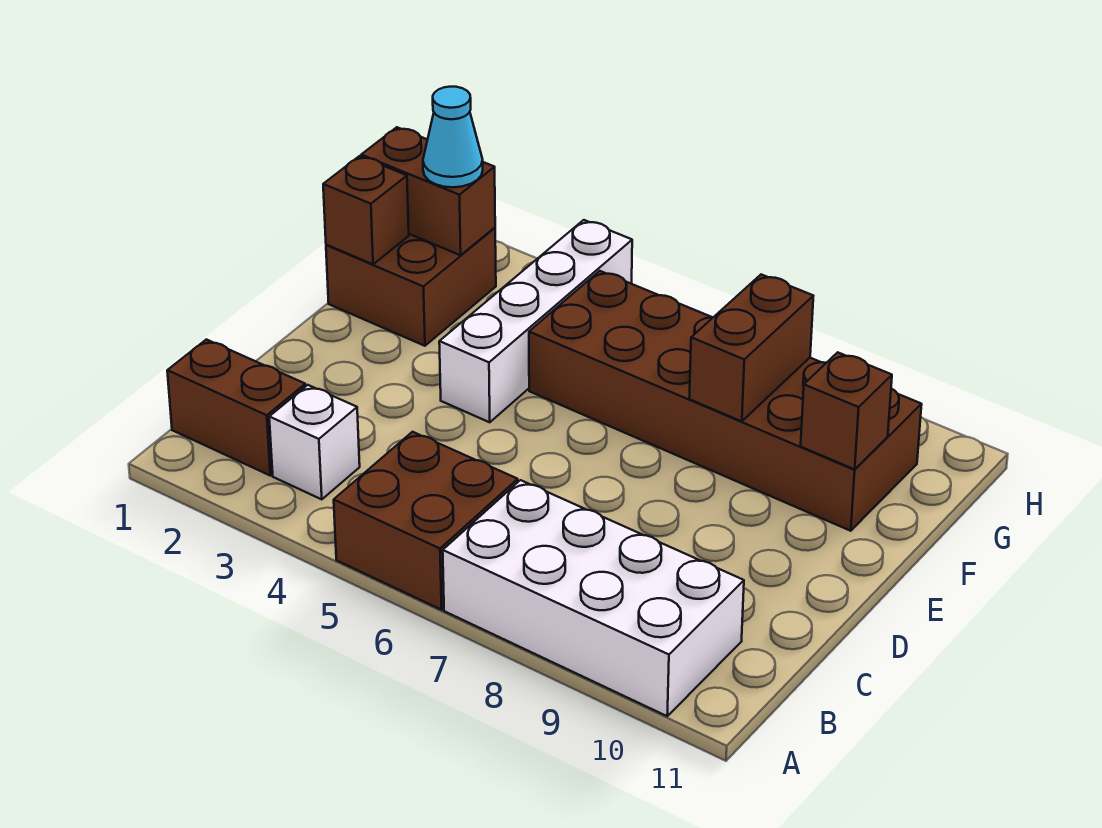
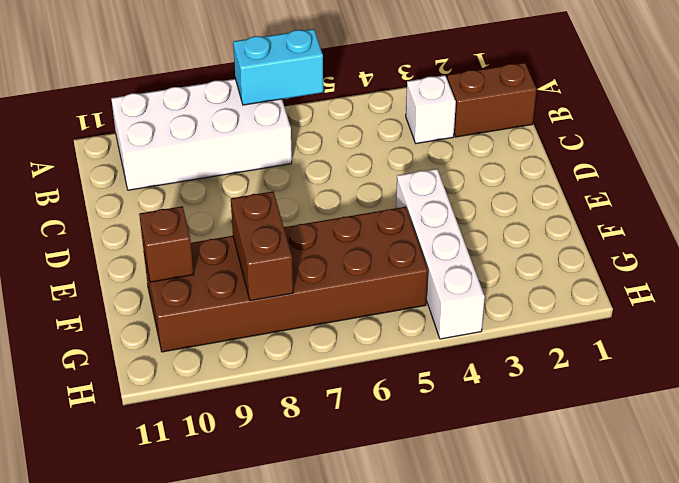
cyan brick A6:A7 level 2 -> none
none -> brown brick A5:B6 level 1
none -> brown brick F1:G2 level 1
none -> brown brick F1 level 2

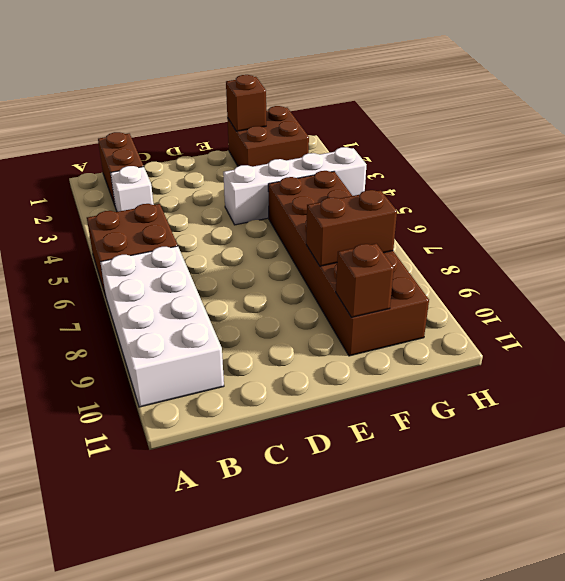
none -> brown brick G1:G2 level 2
none -> cyan cone G2 level 3

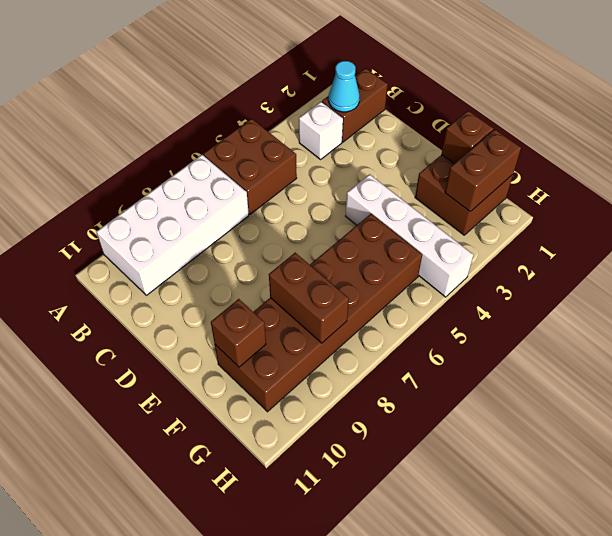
cyan cone B2 level 2 -> cyan cone G2 level 3

